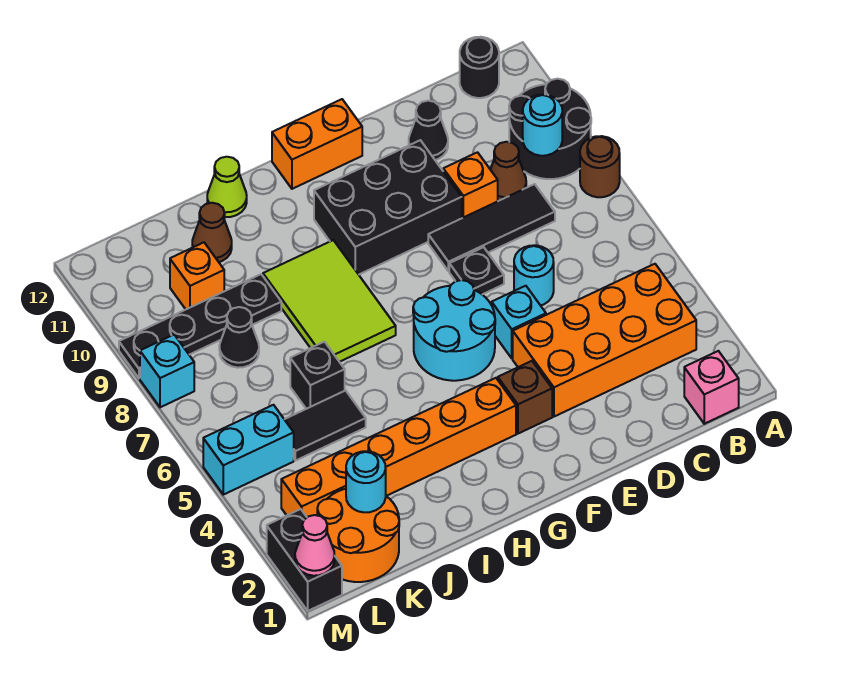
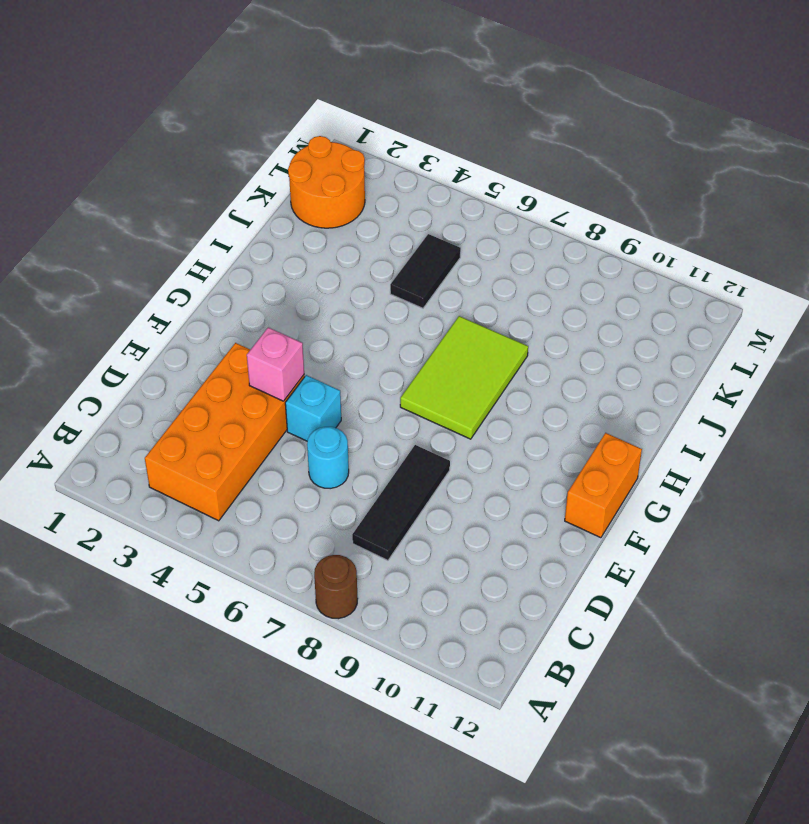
pink brick E4 level 2 -> pink brick B1 level 1
lime tile G7:I8 level 1 -> lime tile H7:I9 level 1
none -> black round brick A9:B10 level 1
none -> black round brick B12 level 1
none -> brown cone C9 level 1
none -> orange brick D9 level 1

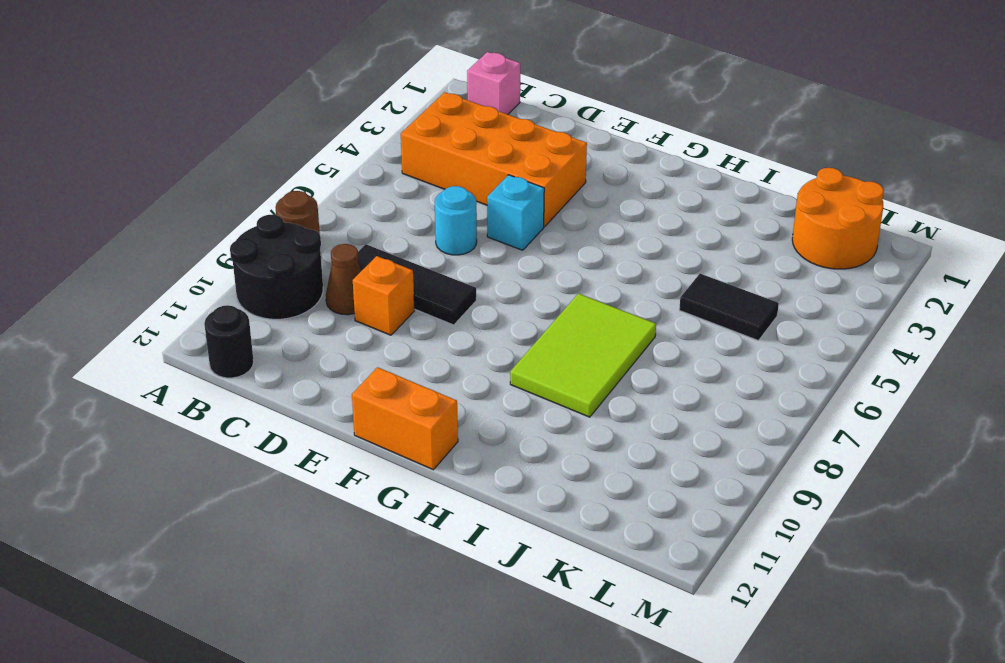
none -> black cone D11 level 1
none -> black plate E7 level 1
none -> black brick E9:G10 level 1
none -> brown brick F3 level 1

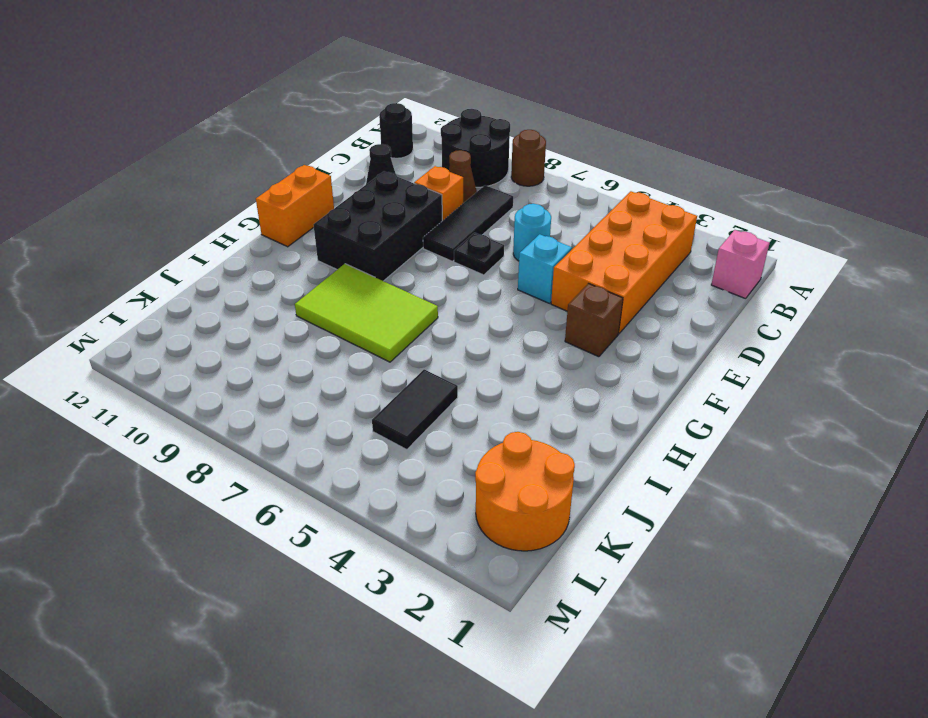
none -> cyan round brick F5:G6 level 1
none -> orange brick G3:L3 level 1
none -> lime cone I12 level 1
none -> black brick J6 level 1

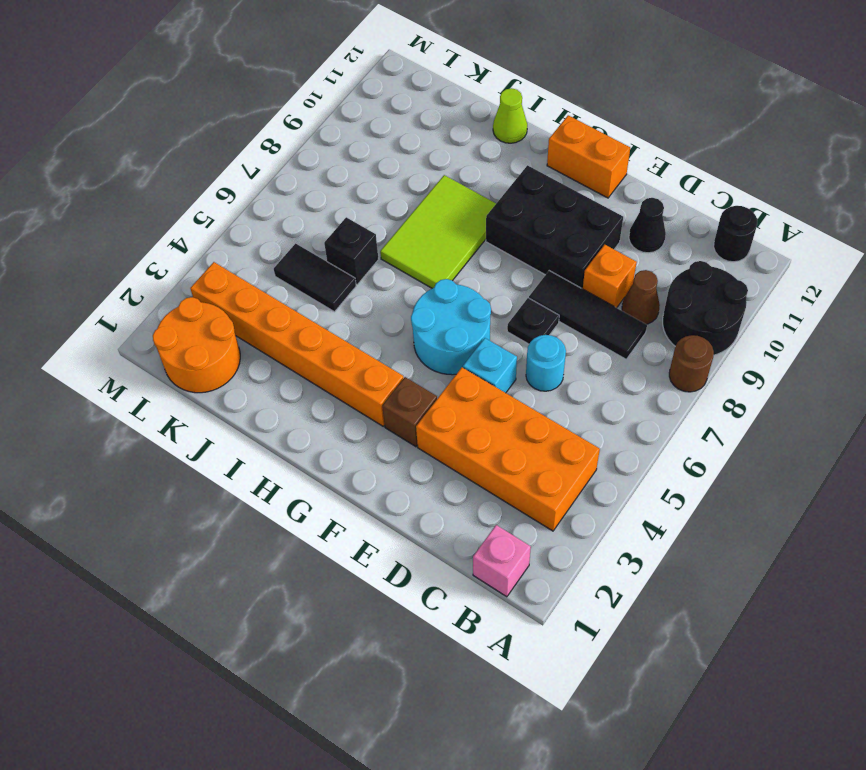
none -> black plate J9:M9 level 1
none -> brown cone J11 level 1
none -> black cone K8 level 1
none -> orange brick K10 level 1

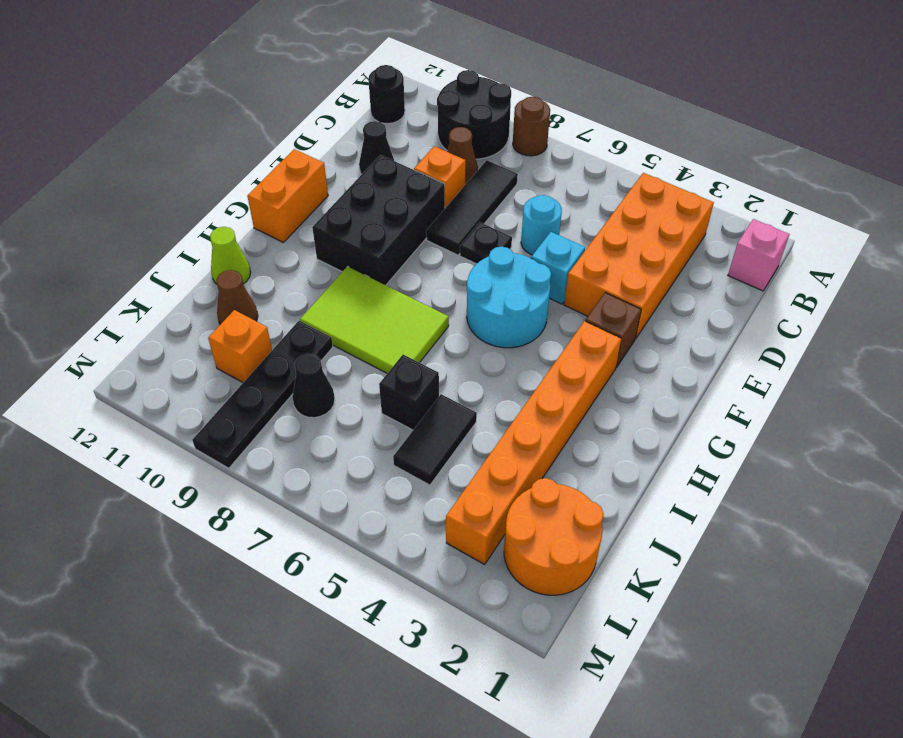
none -> cyan brick L5:M5 level 1
none -> black brick M1:M2 level 1
none -> cyan brick M8 level 1
none -> cyan round brick B9 level 2

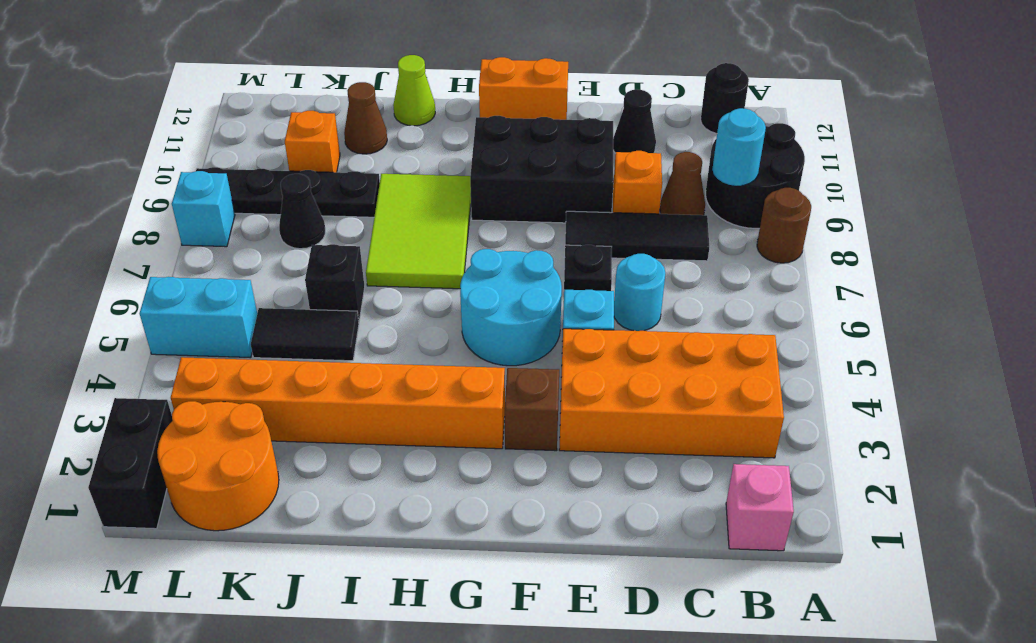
none -> cyan round brick K2 level 2
none -> pink cone M1 level 2

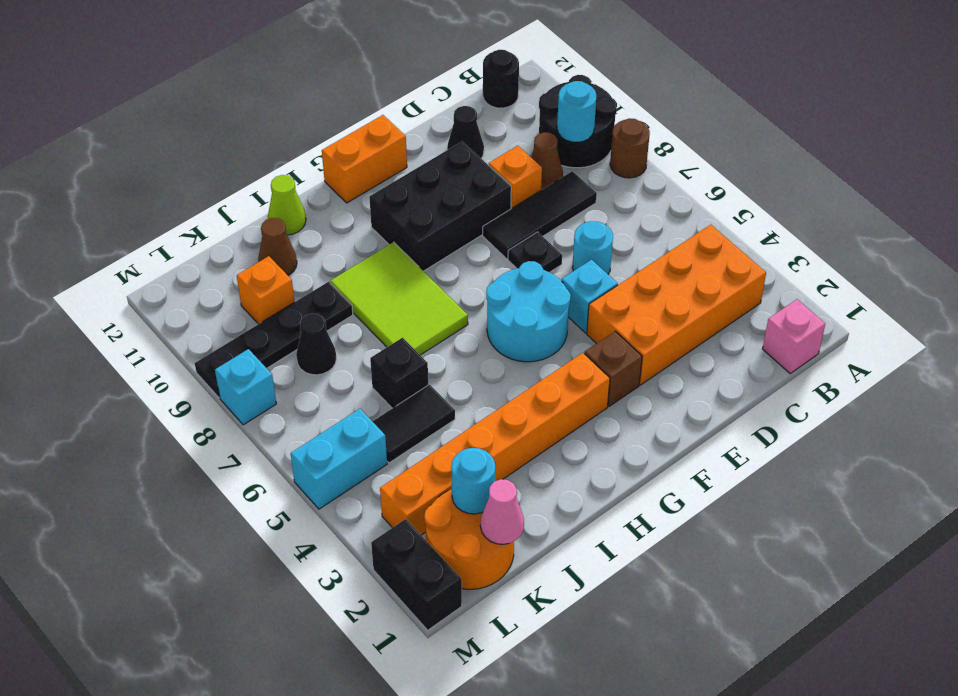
pink cone K1 level 2 -> pink cone M1 level 2

